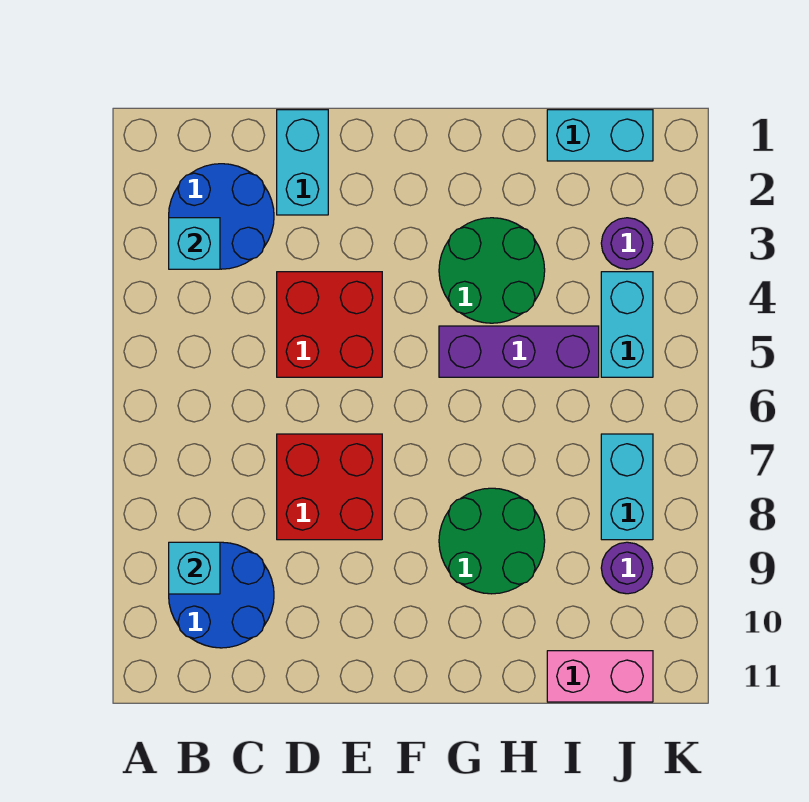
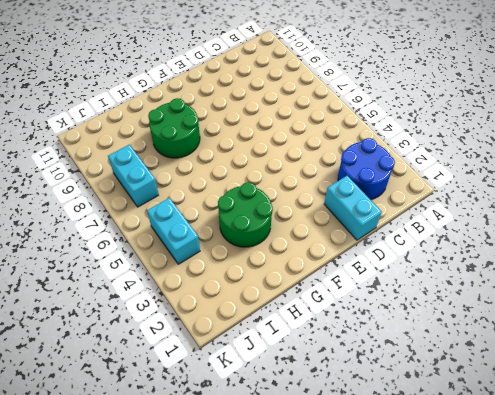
none -> blue round brick B9:C10 level 1
none -> red brick D4:E5 level 1
none -> red brick D7:E8 level 1

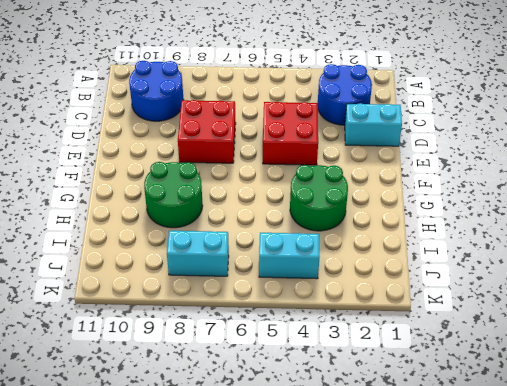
none -> purple brick G5:I5 level 1
none -> cyan brick I1:J1 level 1
none -> pink brick I11:J11 level 1

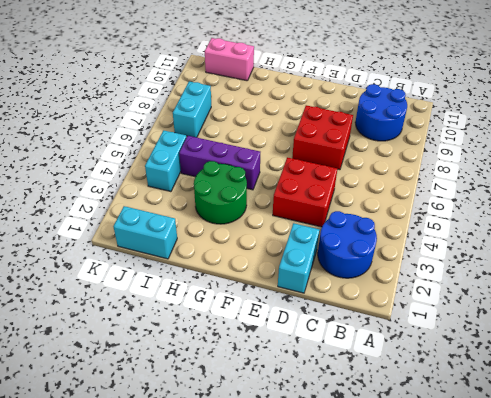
none -> green round brick G8:H9 level 1
none -> purple round brick J3 level 1
none -> purple round brick J9 level 1

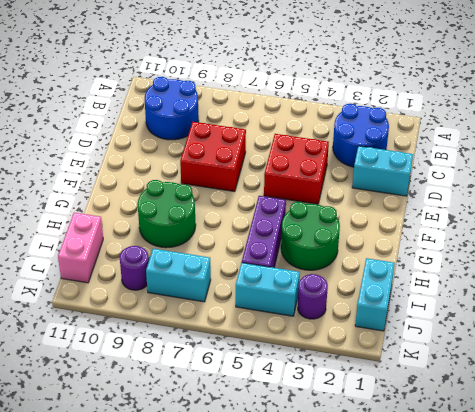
none -> cyan brick B3 level 2
none -> cyan brick B9 level 2

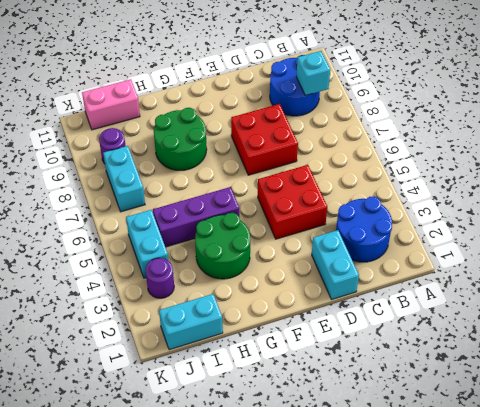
none -> cyan brick B3 level 2

